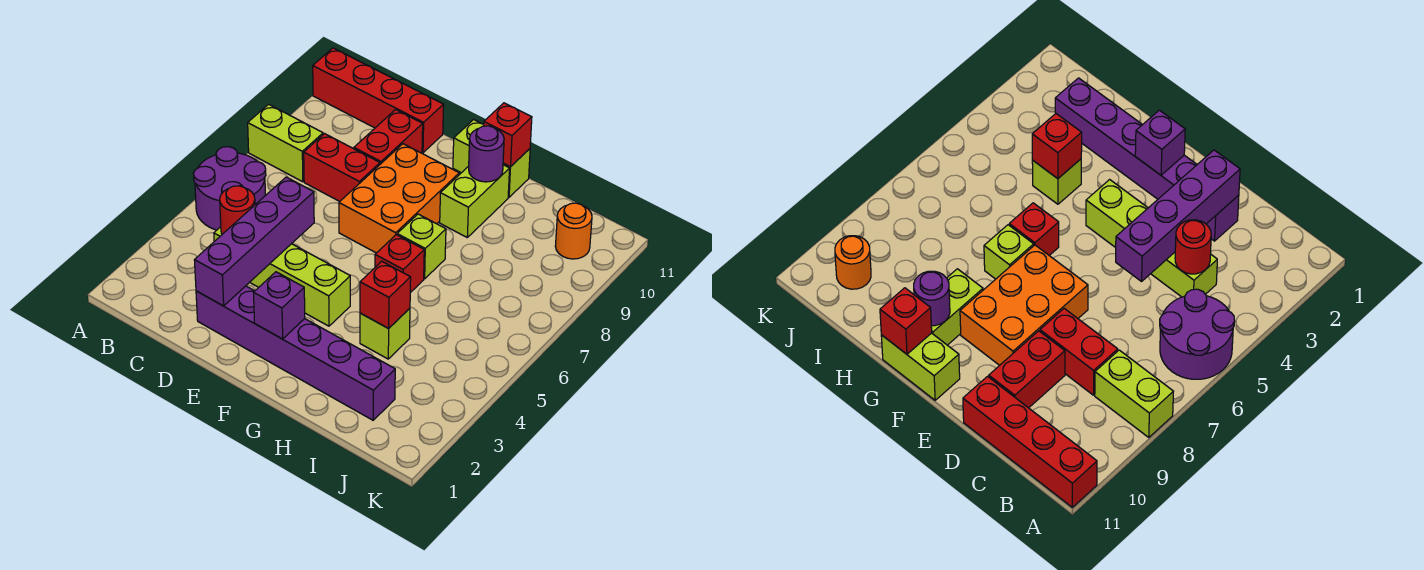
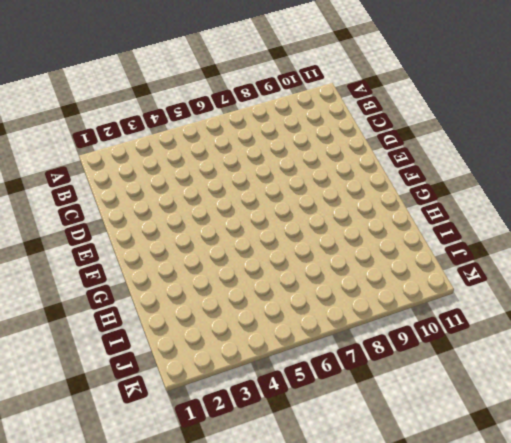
none -> purple round brick A5:B6 level 1
none -> lime brick A8:B8 level 1
none -> red brick A11:D11 level 1

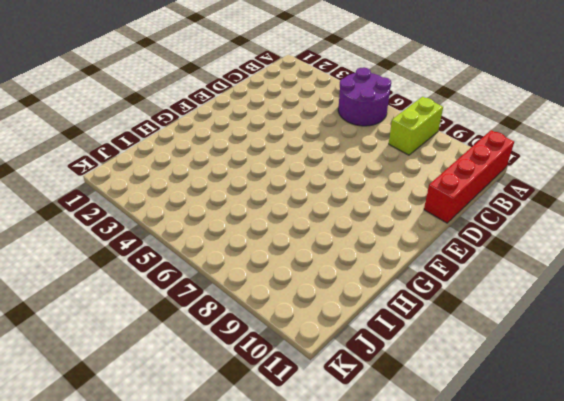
none -> lime brick C4:F4 level 1
none -> red brick C8:D8 level 1
none -> purple brick D2:I2 level 1

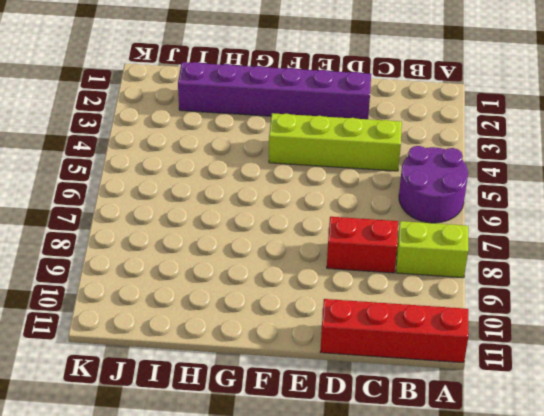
none -> red brick D9:D10 level 1
none -> orange brick E7:F9 level 1
none -> lime brick F11:G11 level 1

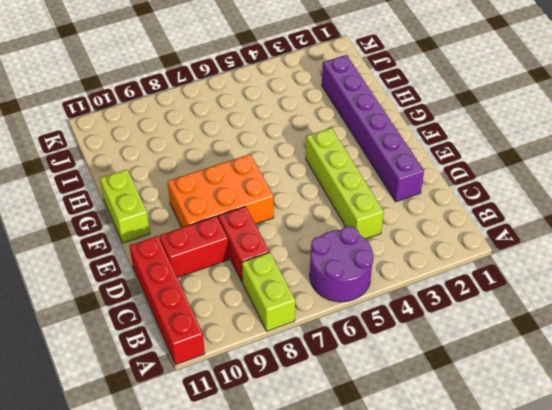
none -> red brick G6 level 1
none -> lime brick G7 level 1
none -> lime brick G9:G10 level 1

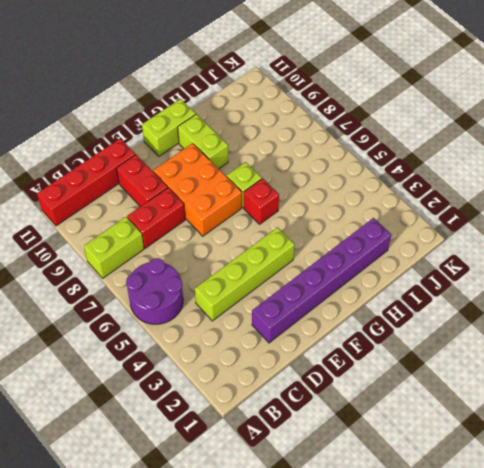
none -> lime brick H4 level 1
none -> orange round brick J10 level 1
none -> red round brick C4 level 2

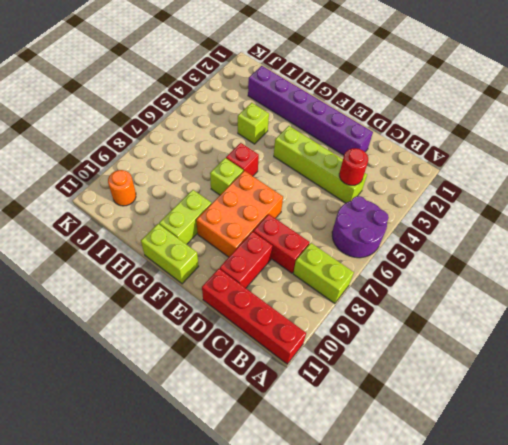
none -> purple brick D2:D5 level 2
none -> purple brick F2 level 2
none -> purple round brick G10 level 2

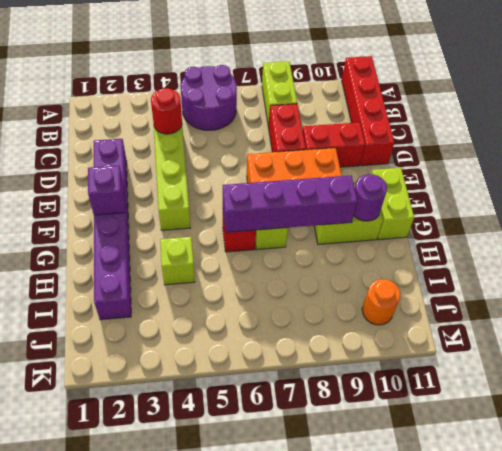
purple brick G6:G9 level 2 -> purple brick D2:D5 level 2
none -> red brick G11 level 2
none -> red brick H4 level 2

